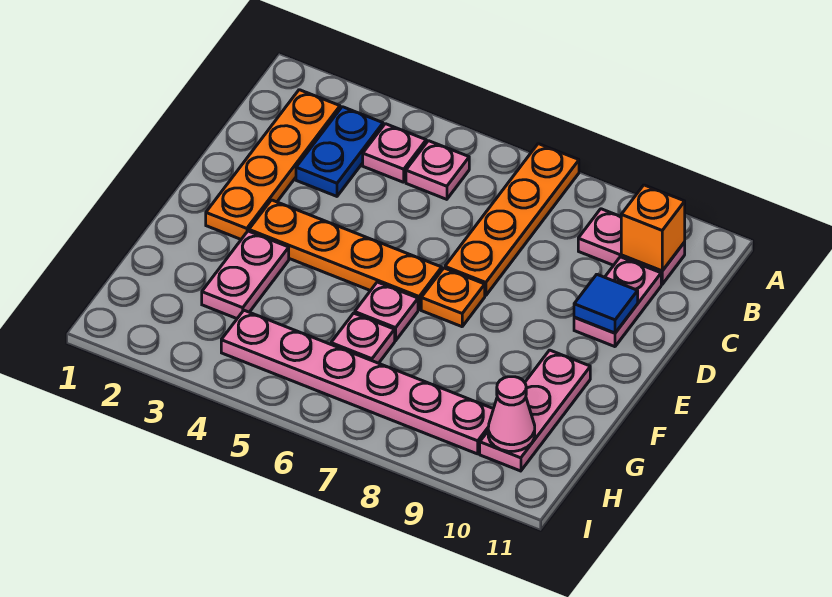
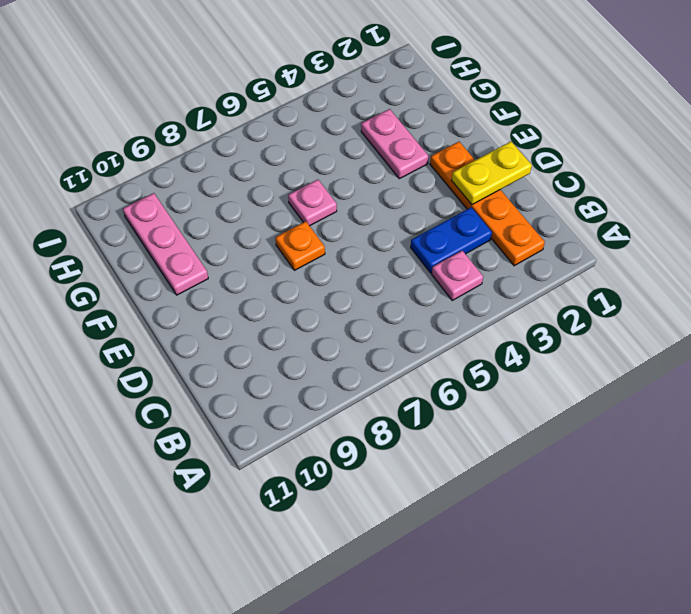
blue plate C3:C4 level 1 -> blue plate B3:C3 level 1
yellow plate D1:D2 level 2 -> none
none -> orange plate A7:D7 level 1
none -> pink plate B5 level 1
none -> pink plate B9:B10 level 1

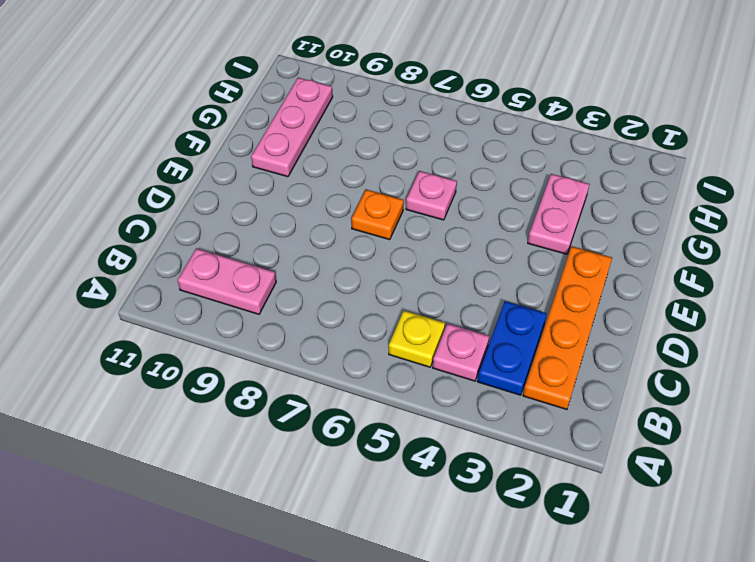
yellow plate B5 level 1 -> pink plate B5 level 1
none -> orange plate A7:D7 level 1
none -> pink plate C10:D10 level 1
none -> orange plate E3:E6 level 1

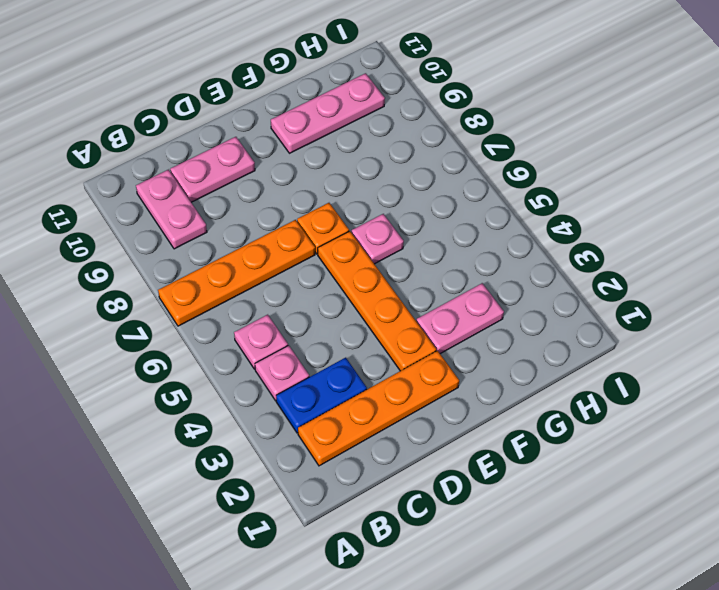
none -> pink plate G6 level 1
none -> pink plate H4:H9 level 1
none -> orange brick B10 level 2

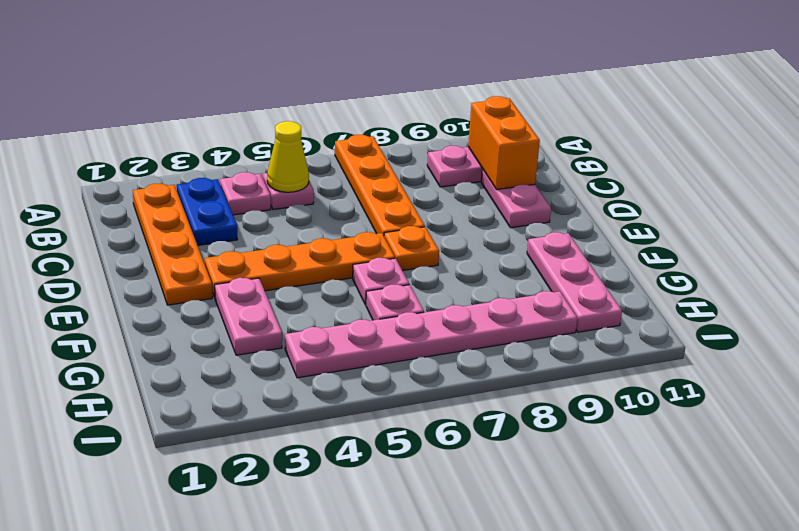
yellow cone B5 level 2 -> none
orange brick B10:C10 level 2 -> orange brick B10 level 2
none -> blue tile D10 level 2
none -> pink cone H10 level 2

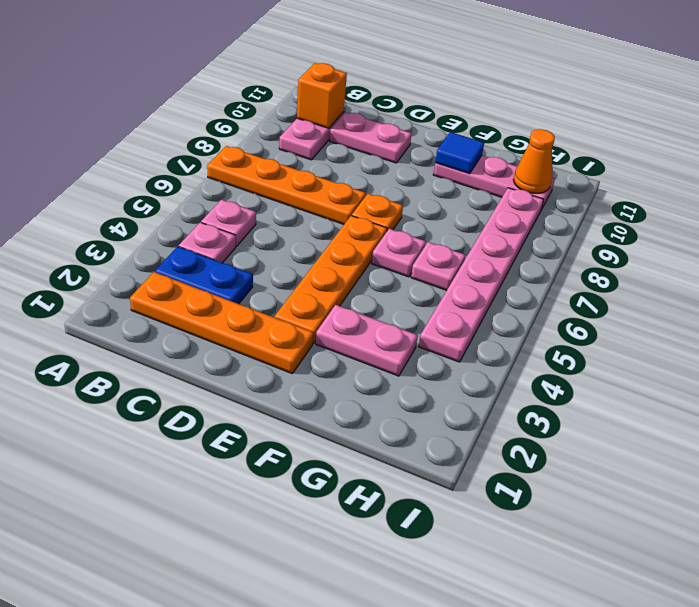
blue tile F10 level 2 -> blue tile D10 level 2
orange cone H10 level 2 -> pink cone H10 level 2

